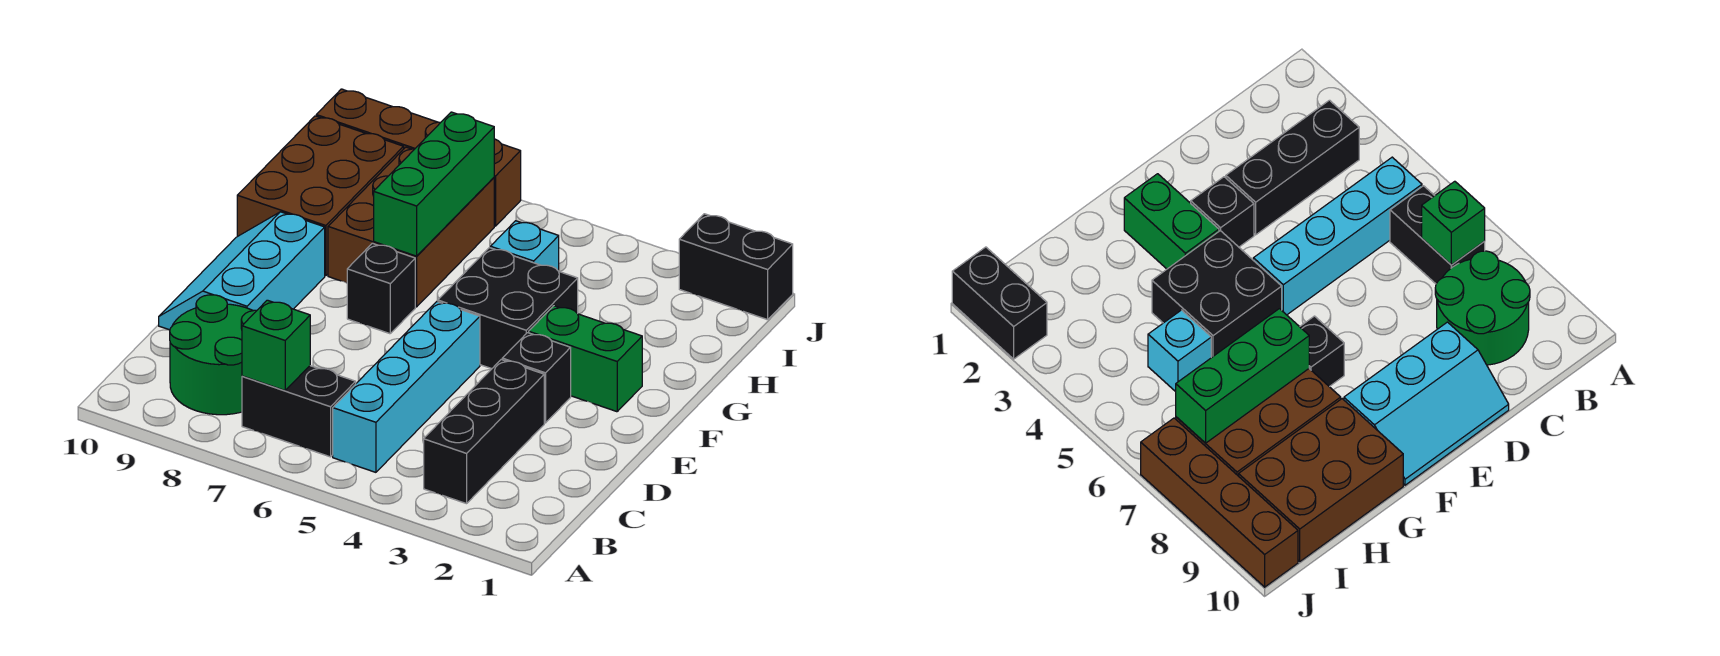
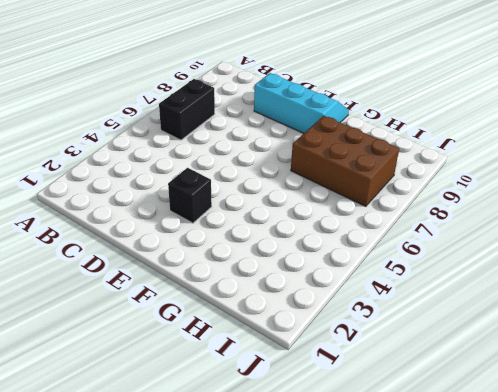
none -> black brick B3:D3 level 1
none -> cyan brick B5:E5 level 1
none -> green round brick B8:C9 level 1

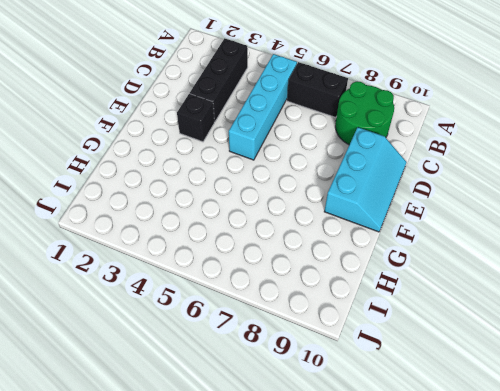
none -> green brick F2:F3 level 1
none -> black brick F4:G5 level 1
none -> black brick F7 level 1

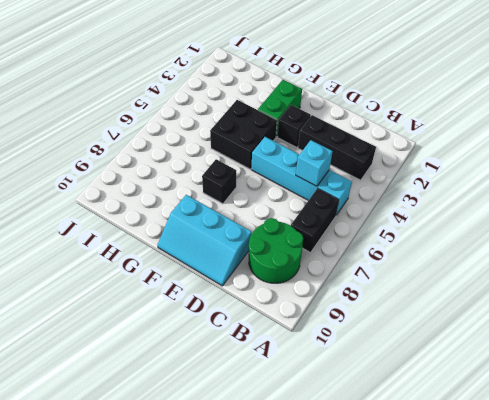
cyan brick C5 level 2 -> cyan brick H5 level 1
none -> brown brick G7:I8 level 1
none -> brown brick G9:I10 level 1
none -> black brick J1:J2 level 1

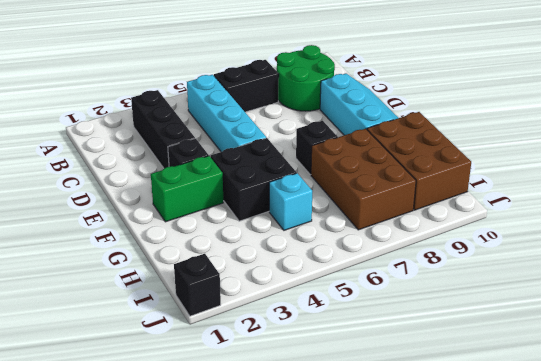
black brick J1 level 1 -> black brick J1:J2 level 1
none -> brown brick J7:J10 level 1
none -> green brick B7 level 2
none -> green brick G7:I7 level 2

